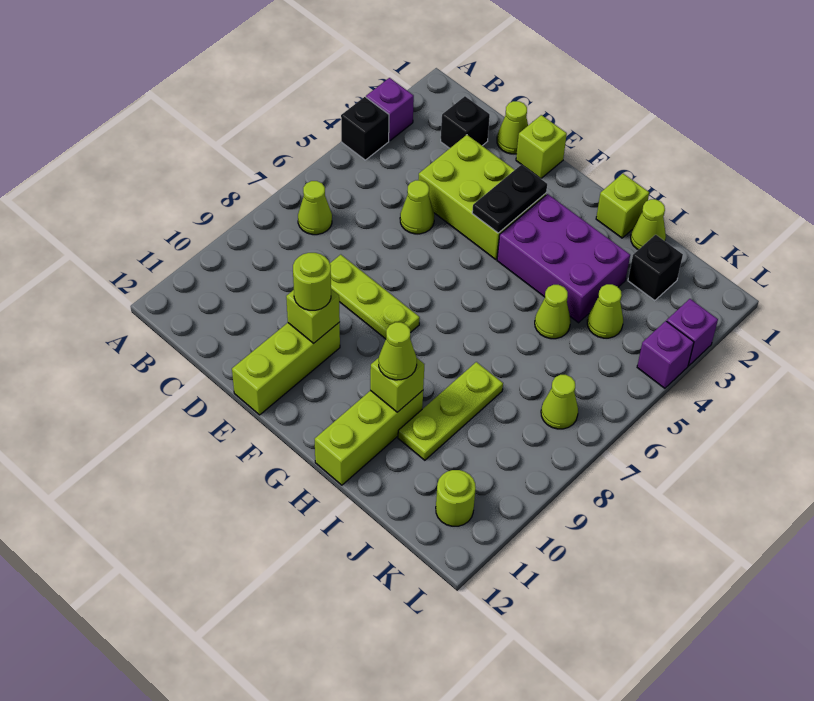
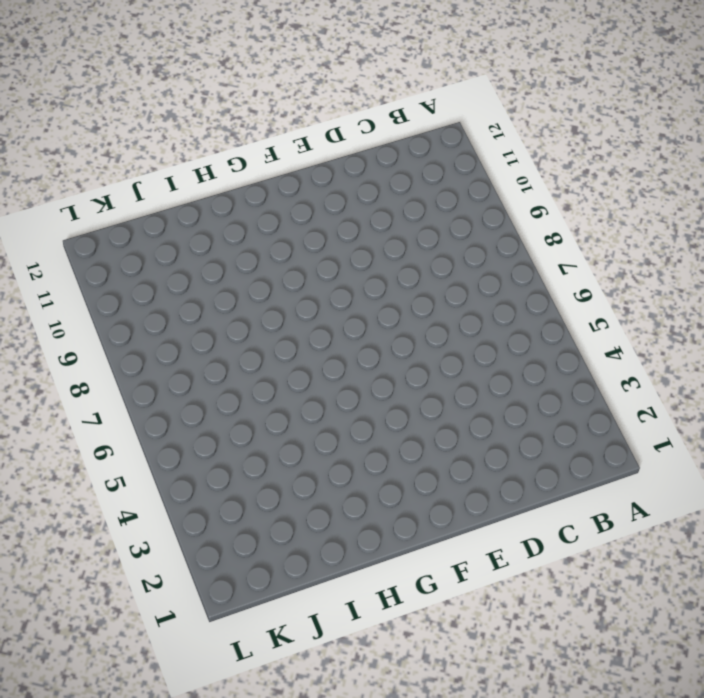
none -> purple brick A3 level 1
none -> black brick A4 level 1
none -> lime cone B7 level 1

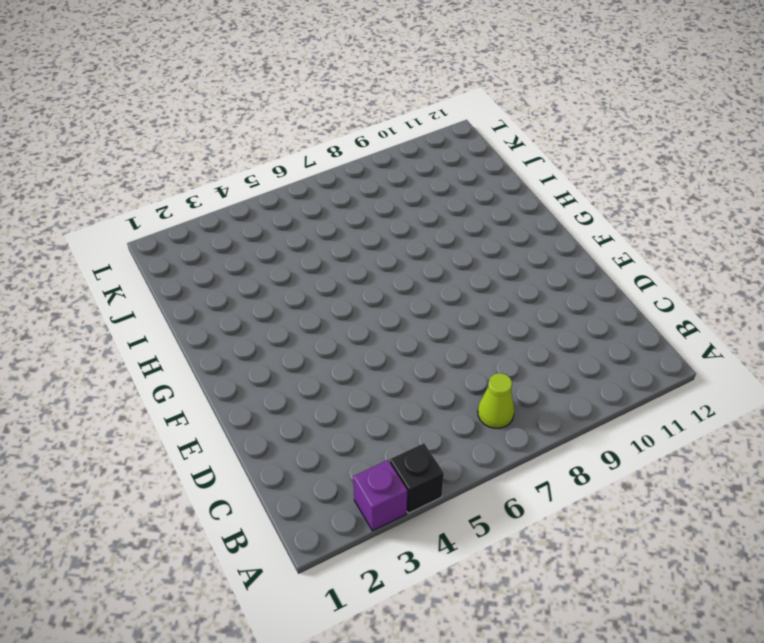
none -> black brick C2 level 1
none -> lime cone D1 level 1
none -> lime brick D3:F4 level 1

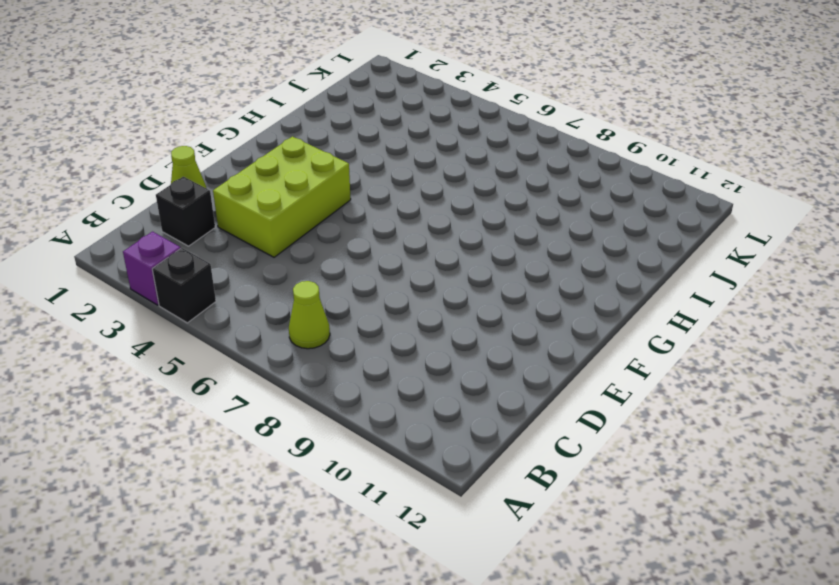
none -> lime cone D5 level 1
none -> lime plate D8:F8 level 1
none -> lime brick E1 level 1

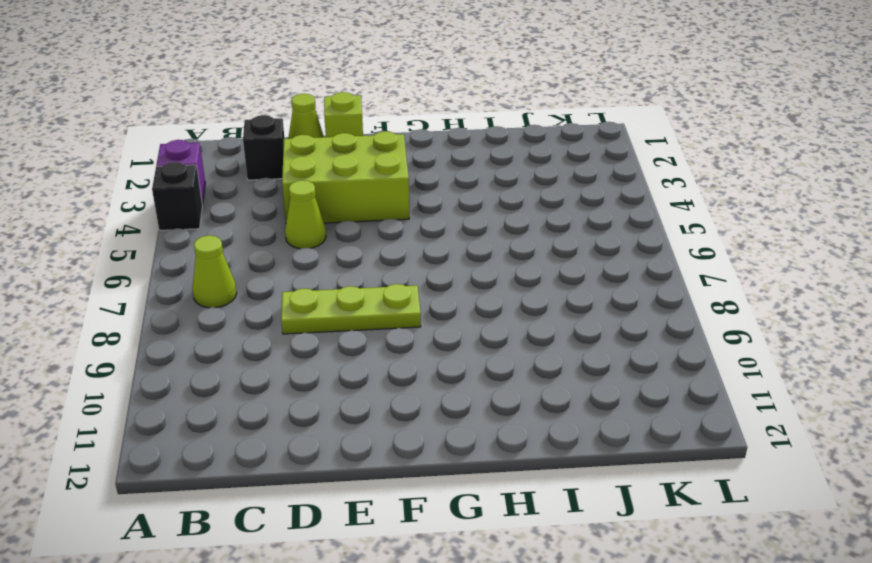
none -> lime brick E10:E12 level 1
none -> purple brick G3:I4 level 1
none -> lime brick H1 level 1

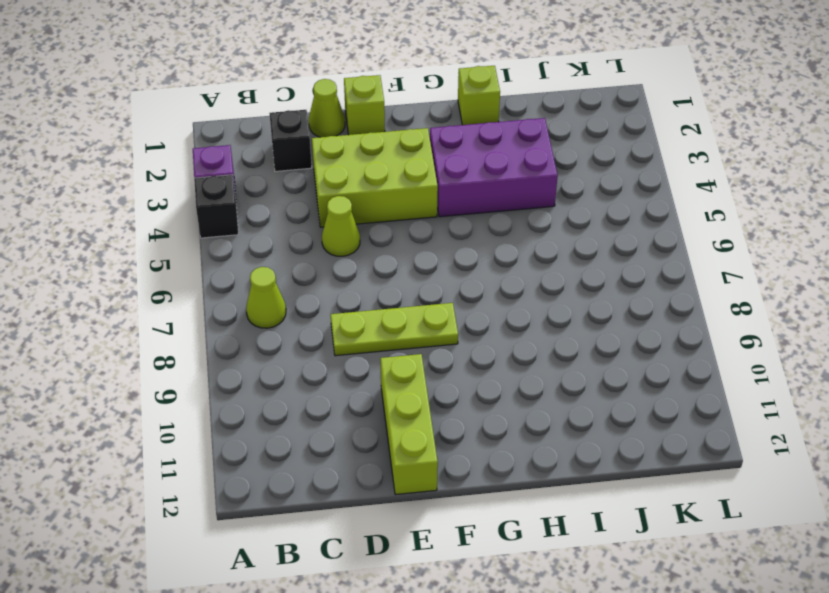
none -> lime brick H10:H12 level 1
none -> lime cone I1 level 1
none -> lime cone I5 level 1

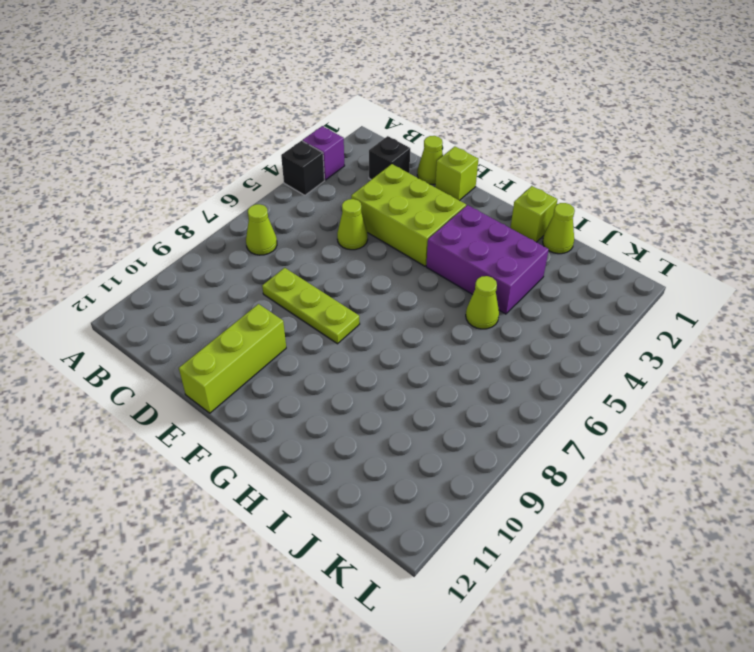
none -> lime brick H10:H12 level 1
none -> lime plate I8:I10 level 1
none -> black brick J2 level 1

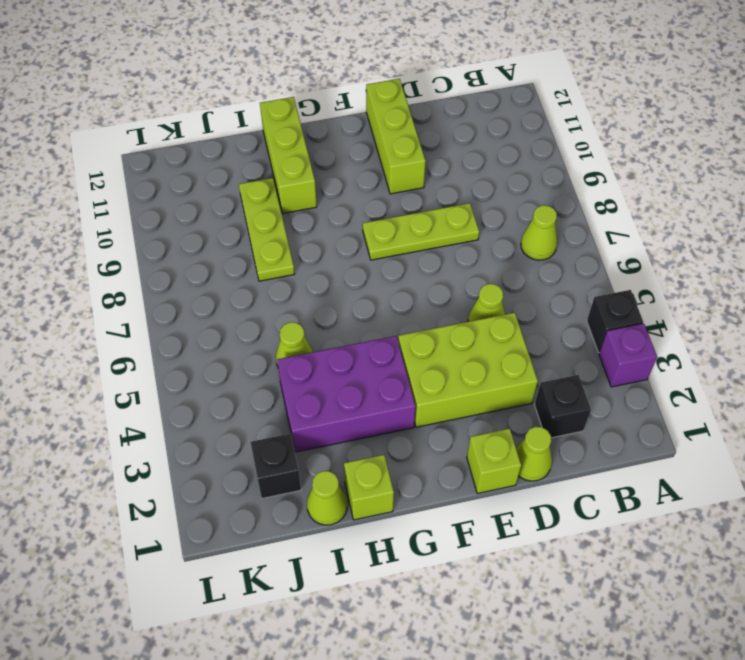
none -> lime cone J4 level 1
none -> lime cone K7 level 1
none -> lime round brick K11 level 1

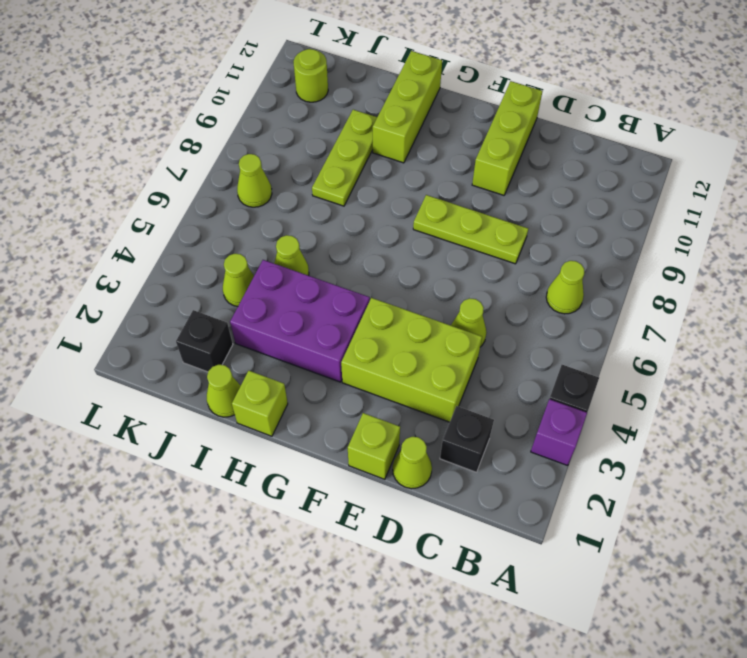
none -> purple brick L3 level 1
none -> purple brick L4 level 1
none -> lime brick E10 level 2

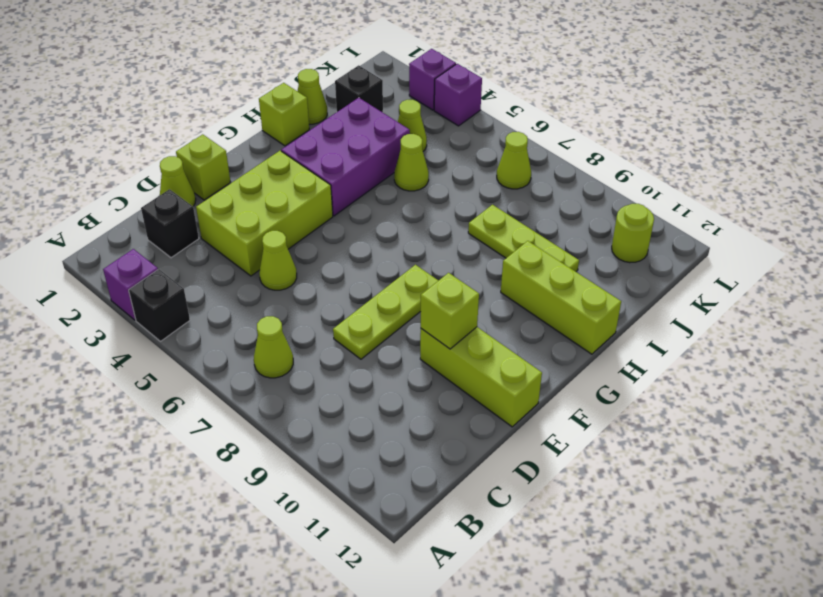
none -> black plate F3:F4 level 2
none -> lime brick H10 level 2
none -> lime round brick E10 level 3

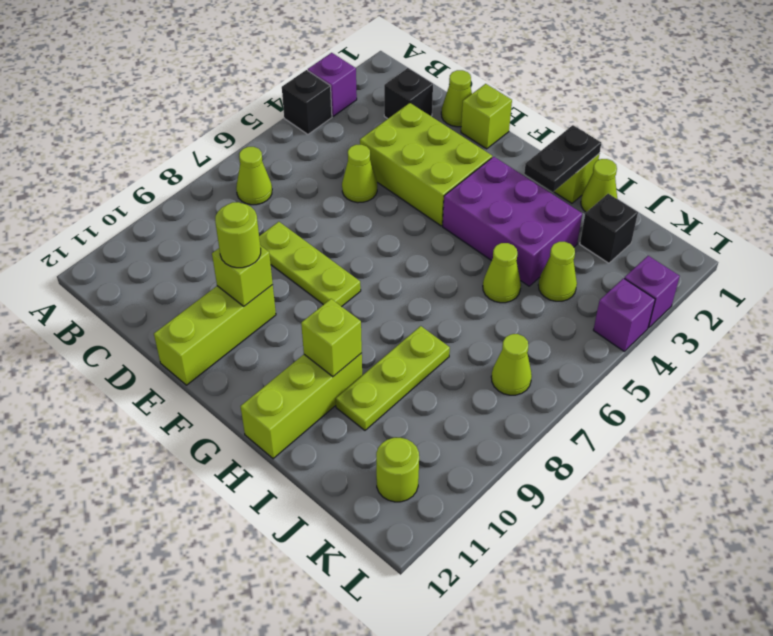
black plate H1:H2 level 2 -> black plate F3:F4 level 2
none -> lime cone H10 level 3

